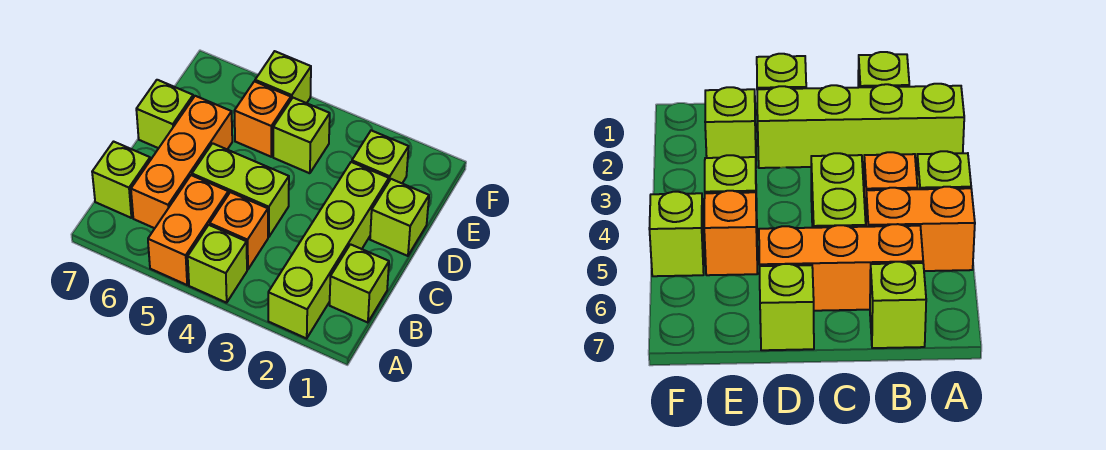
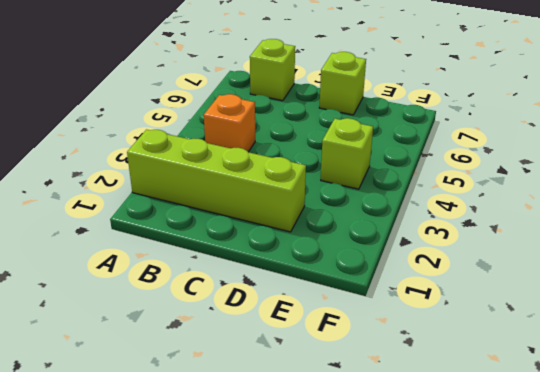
none -> lime brick A4 level 1
none -> orange brick A5:B5 level 1
none -> lime brick B1 level 1

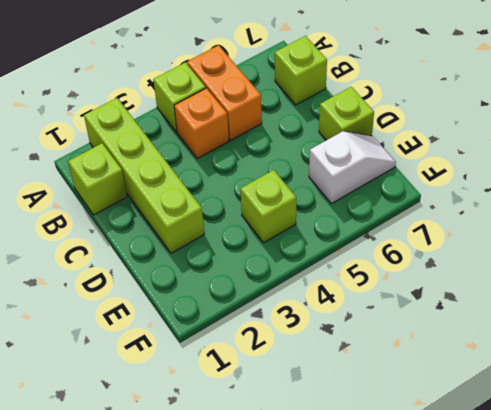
white slope E6:E7 level 1 top 6 -> none
none -> orange brick B6:D6 level 1
none -> lime brick C4:C5 level 1
none -> lime brick D1 level 1

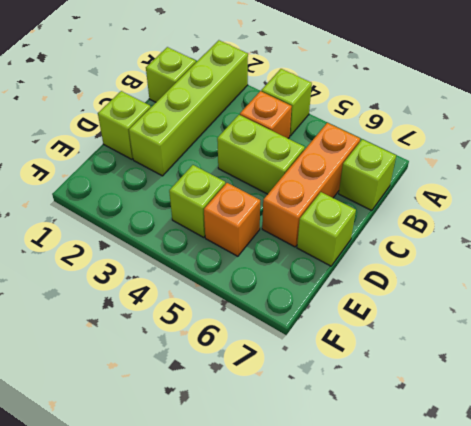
none -> orange brick A5:B5 level 1
none -> lime brick E2 level 1
none -> lime brick F5 level 1

